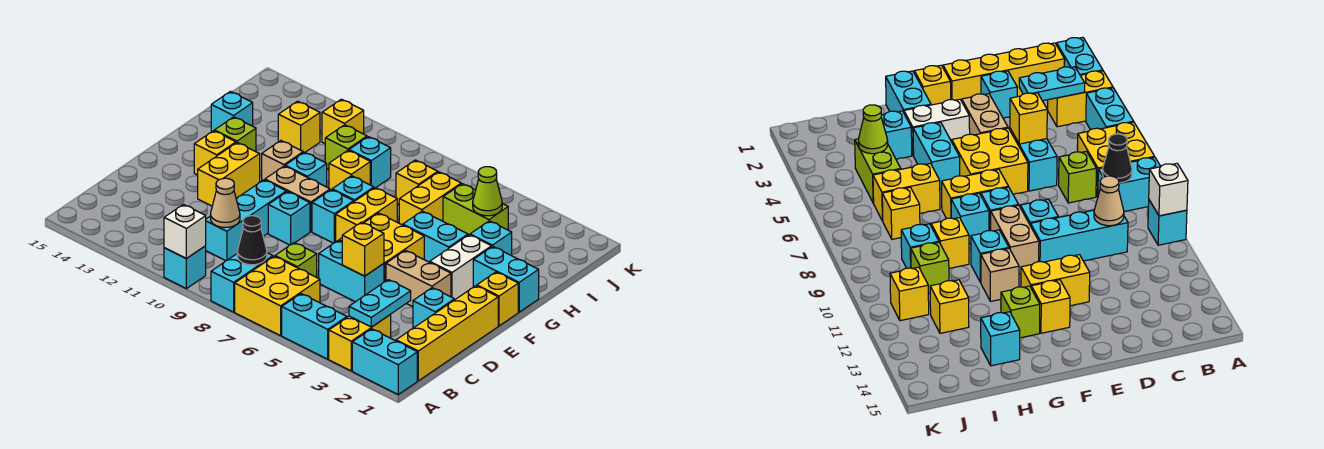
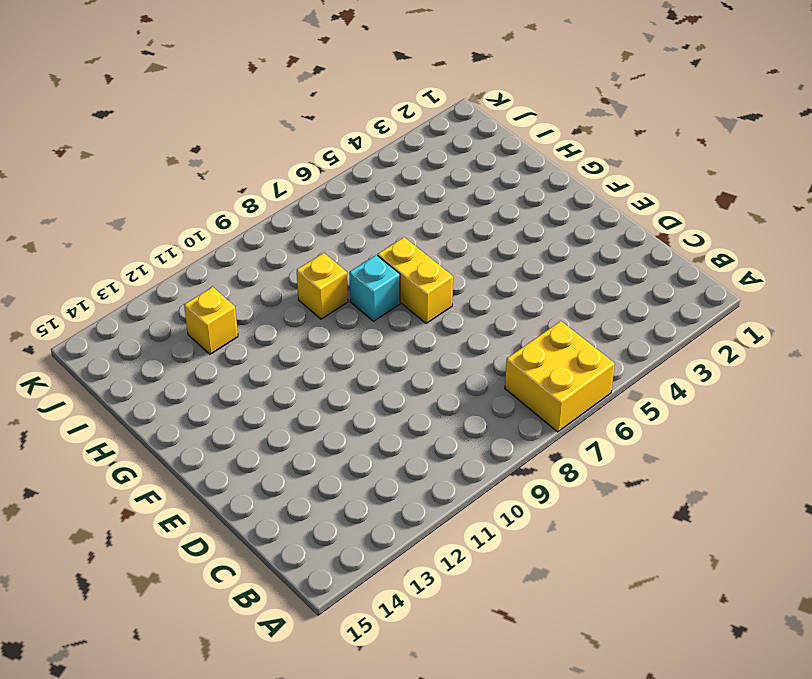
none -> cyan brick A1:A2 level 1
none -> yellow brick A3:B3 level 1
none -> cyan brick A4:A5 level 1
none -> cyan brick A8:B8 level 1

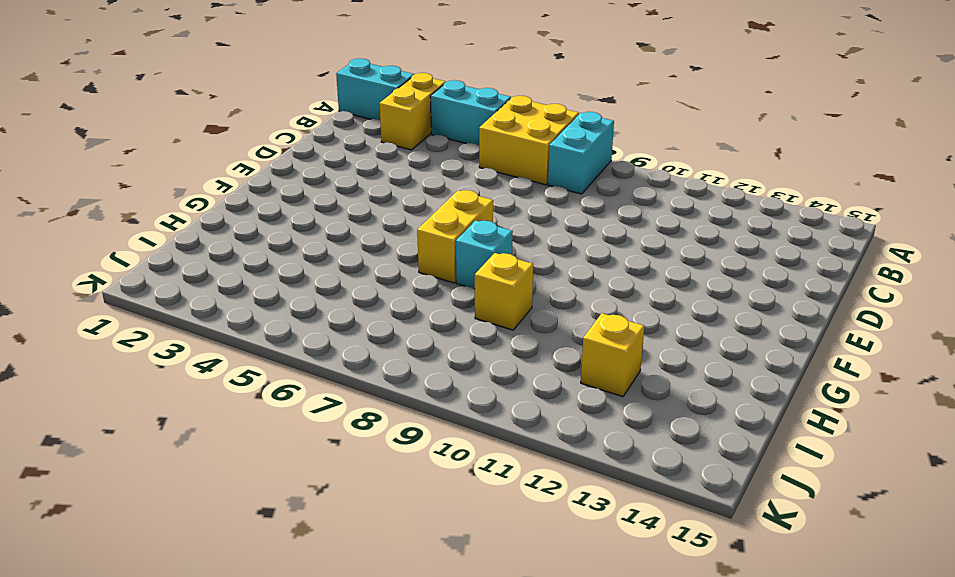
none -> cyan brick A10 level 1
none -> yellow brick B1:E1 level 1
none -> lime brick C7 level 1
none -> cyan brick C10:E10 level 1

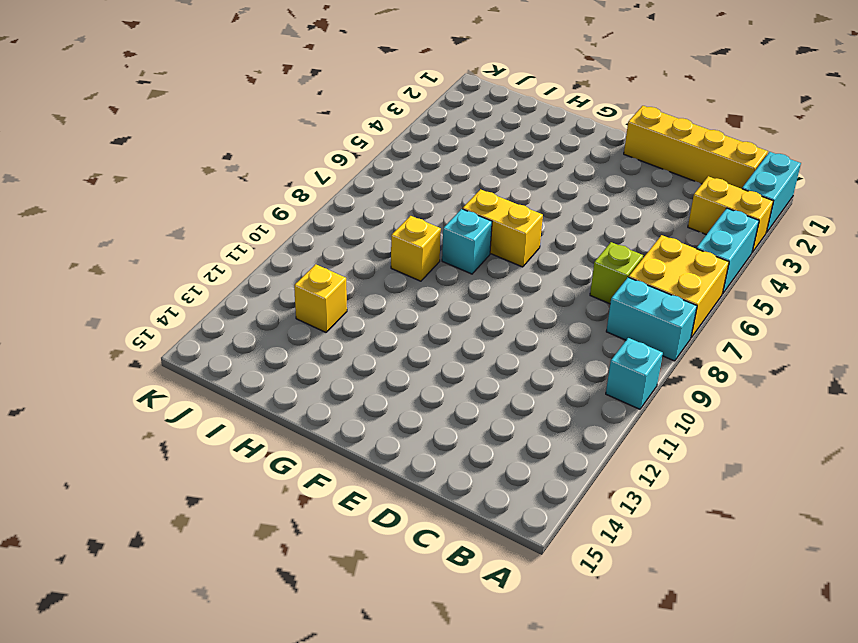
none -> cyan brick C10:E10 level 1
none -> cyan brick D2 level 1
none -> cyan brick D5:D6 level 1
none -> tan brick E3:E4 level 1

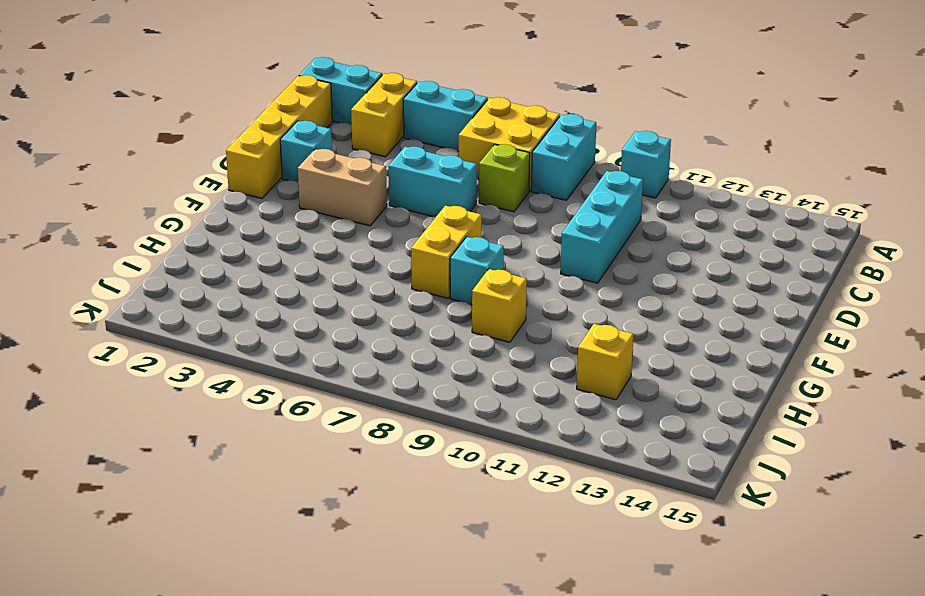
none -> yellow brick E5:F6 level 1
none -> cyan brick E9 level 1
none -> yellow brick E12:F12 level 1
none -> yellow brick F1 level 1

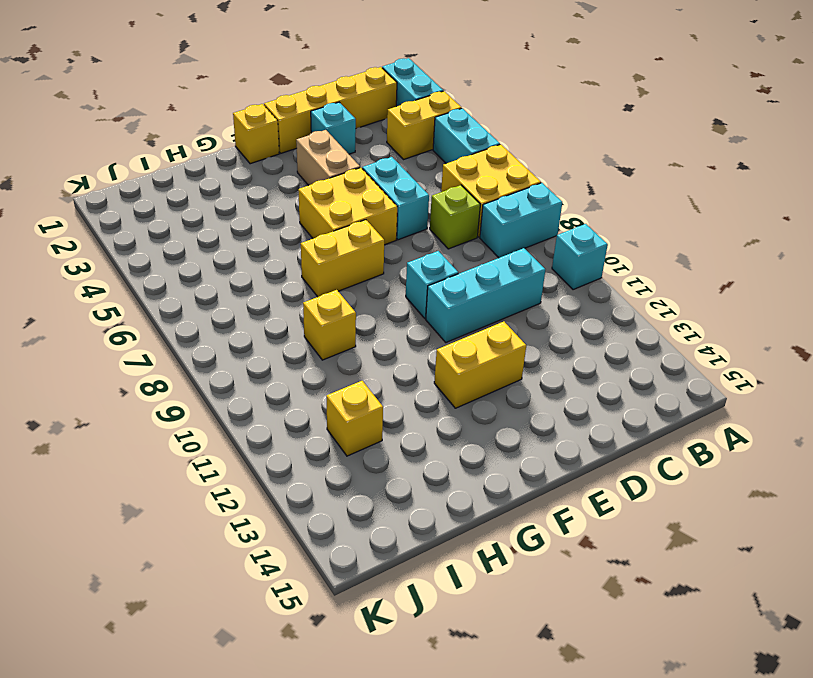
none -> white brick F3:G3 level 1
none -> cyan brick F8 level 1
none -> tan brick F9:F10 level 1
none -> yellow brick F13 level 1

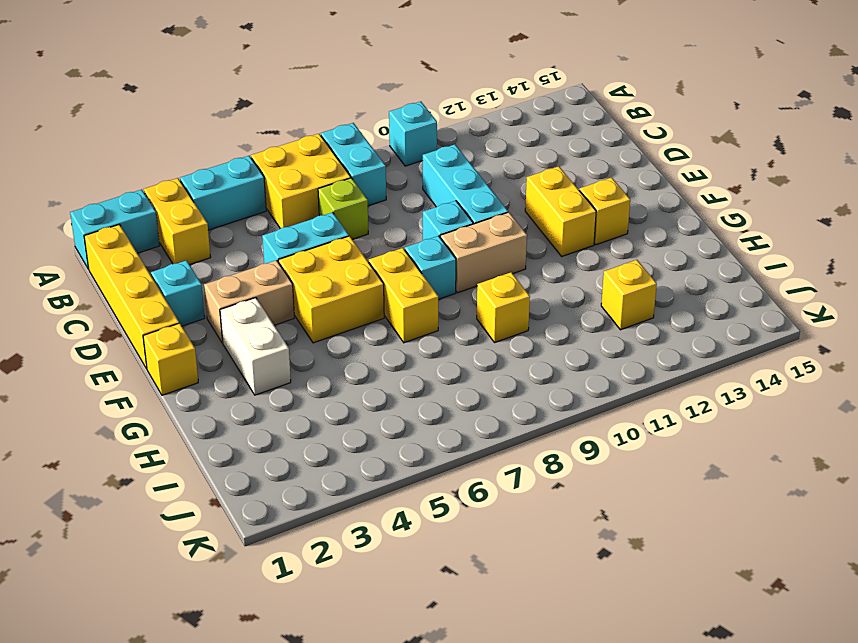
none -> cyan brick G1:G2 level 1
none -> cyan brick G4:G5 level 1
none -> cyan brick G8 level 1
none -> cyan brick G10 level 1

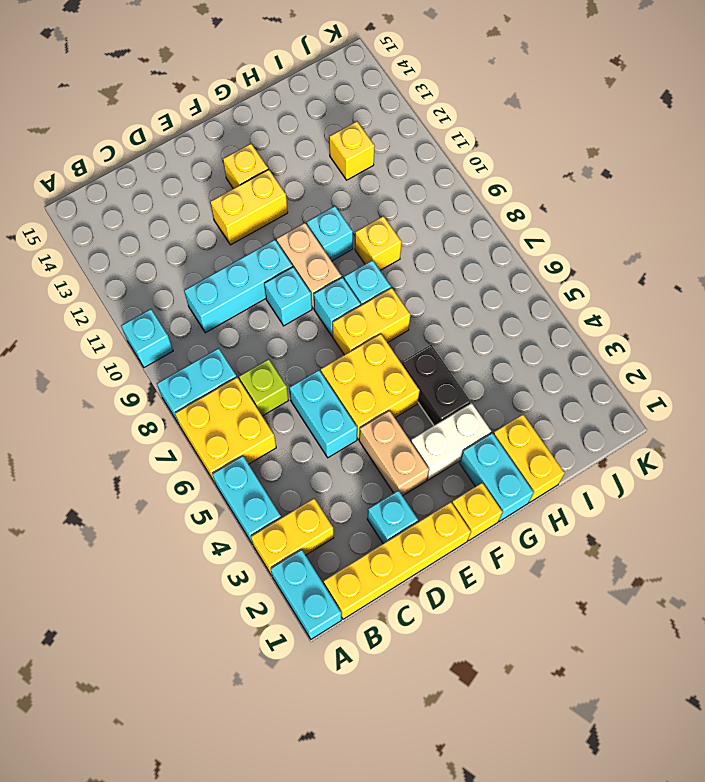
black brick G4:G5 level 1 -> cyan brick G4:G5 level 1
yellow brick H1:H2 level 1 -> yellow brick H6:I6 level 1
none -> tan brick G11 level 1
none -> lime brick G13 level 1
none -> cyan brick H3 level 1
none -> cyan brick H14 level 1

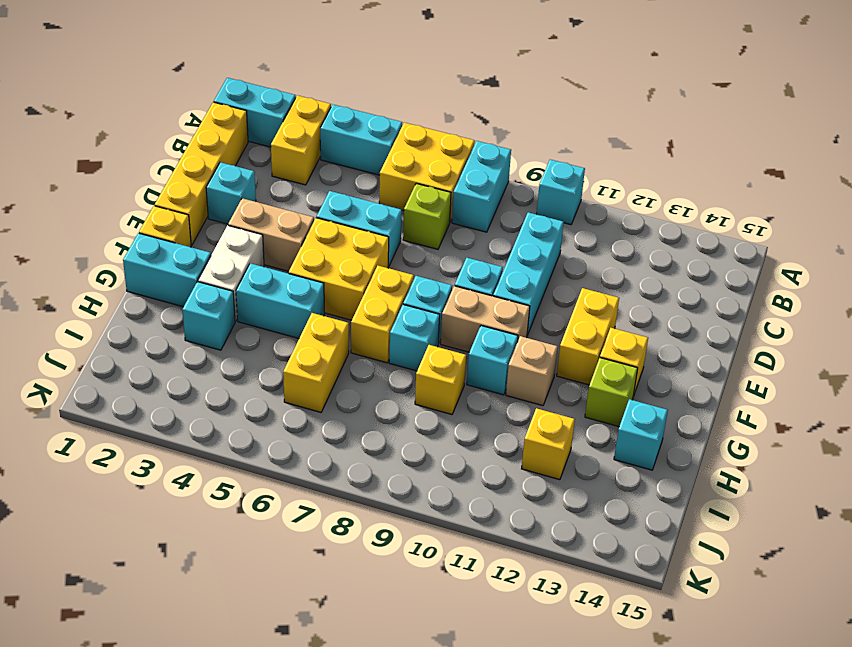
none -> lime brick I4:I5 level 1
none -> yellow brick I7 level 1
none -> cyan brick I9 level 1
none -> lime brick I10 level 1

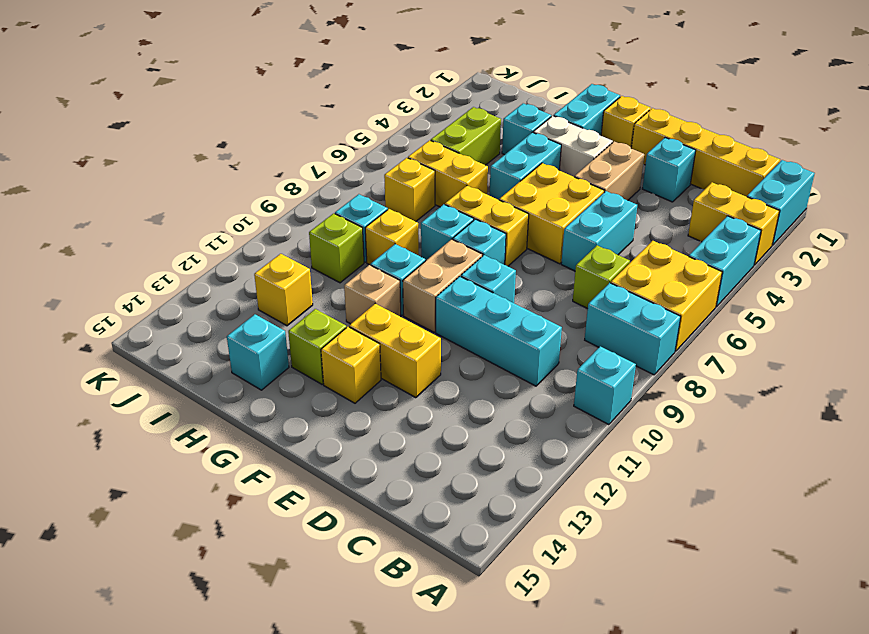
none -> yellow brick J11 level 1
none -> white brick A10 level 2
none -> cyan plate B3:C3 level 2
none -> black cone B8 level 2

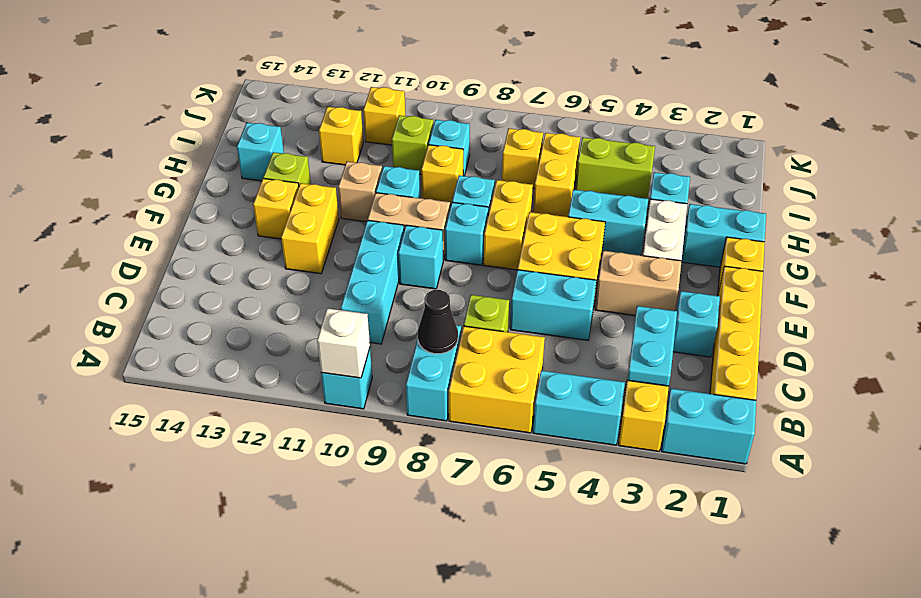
none -> tan cone C10 level 2
none -> yellow brick D5 level 2
none -> lime cone I4 level 2

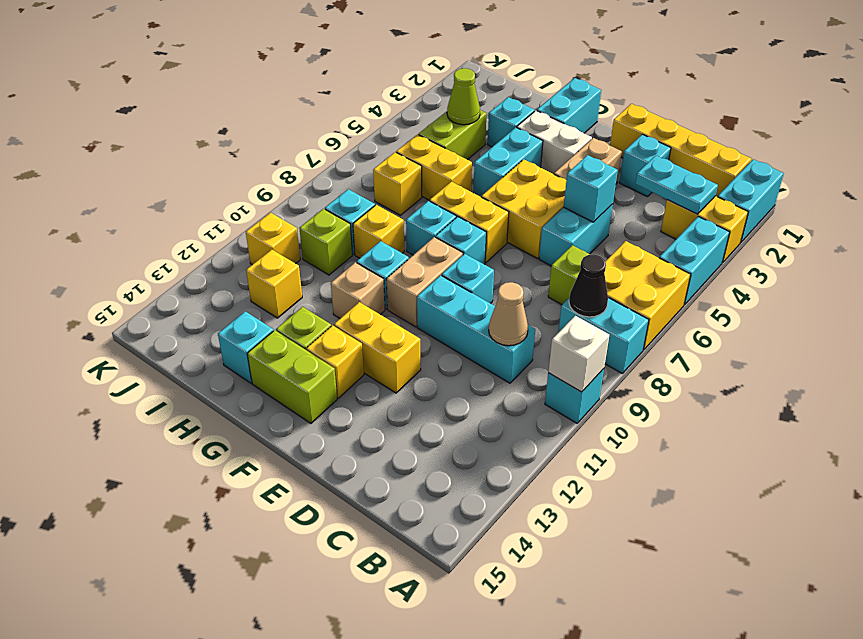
cyan brick D5 level 2 -> yellow brick D5 level 2
lime brick F14:G14 level 1 -> none
none -> yellow brick F1 level 1

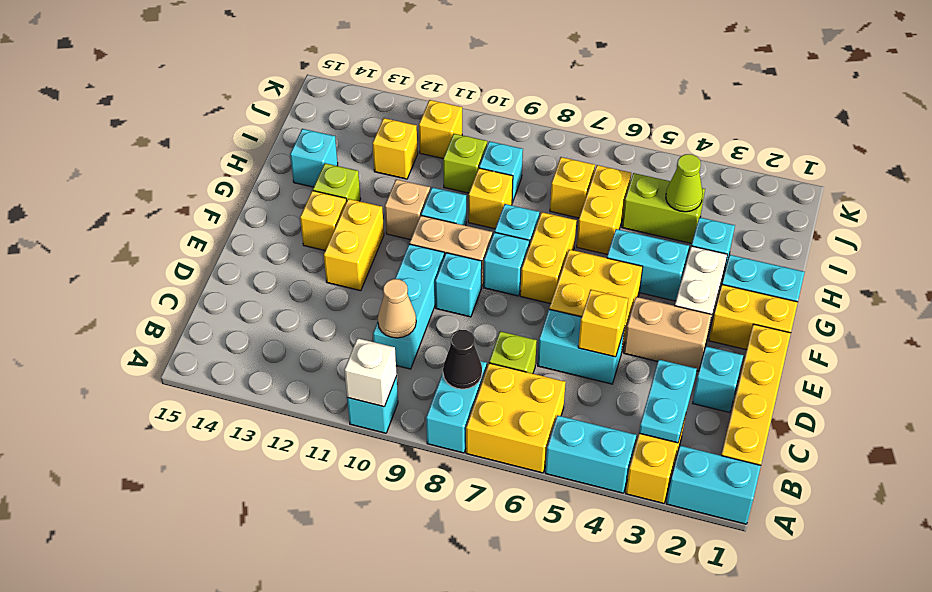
yellow brick F1:F2 level 1 -> yellow brick F1 level 1

